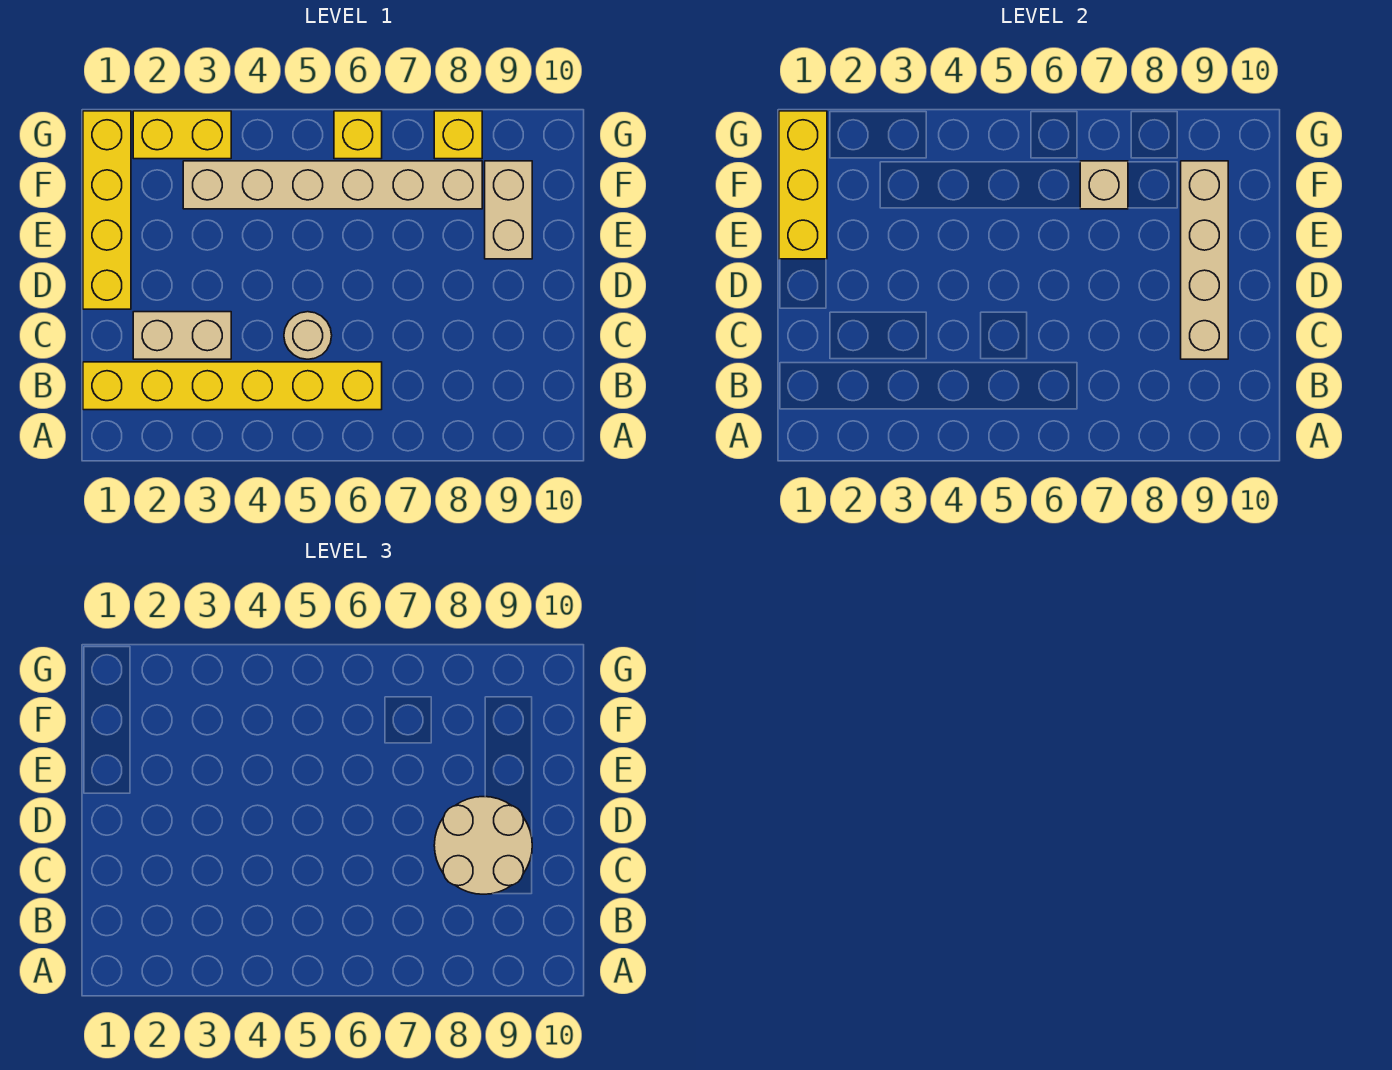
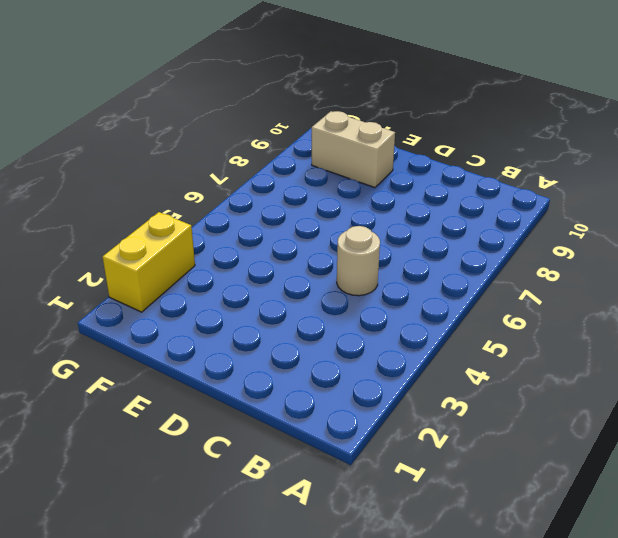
none -> yellow brick B1:B6 level 1
none -> tan brick C2:C3 level 1
none -> yellow brick D1:G1 level 1

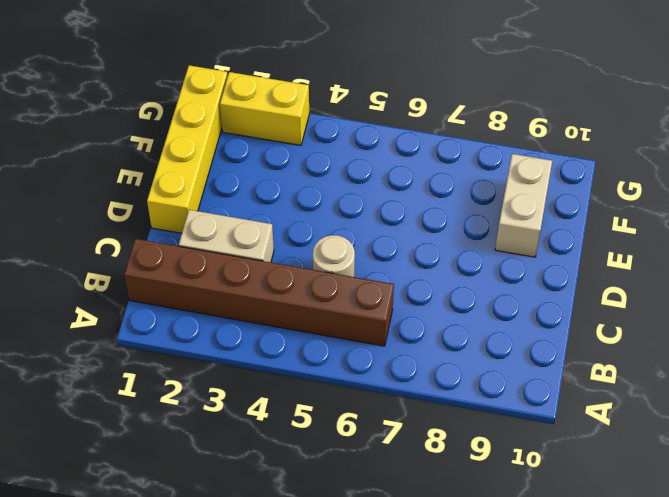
brown brick B1:B6 level 1 -> yellow brick B1:B6 level 1
none -> tan brick F3:F8 level 1
none -> yellow brick G6 level 1
none -> yellow brick G8 level 1

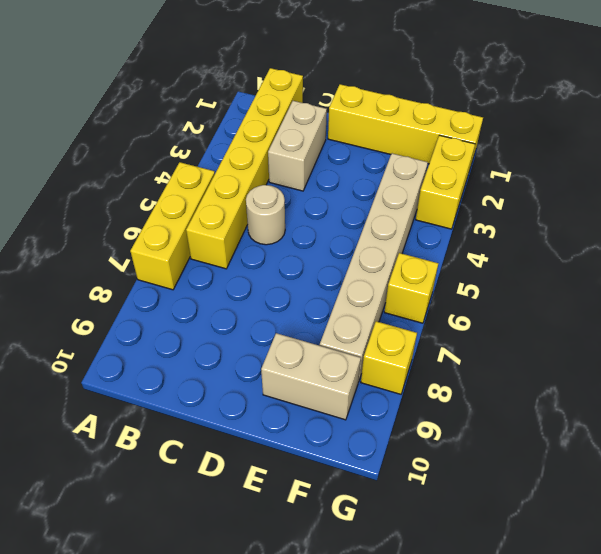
yellow brick A5:A7 level 1 -> yellow brick E1:G1 level 2
none -> tan brick C9:F9 level 2
none -> tan brick F7 level 2
none -> tan round brick C8:D9 level 3

